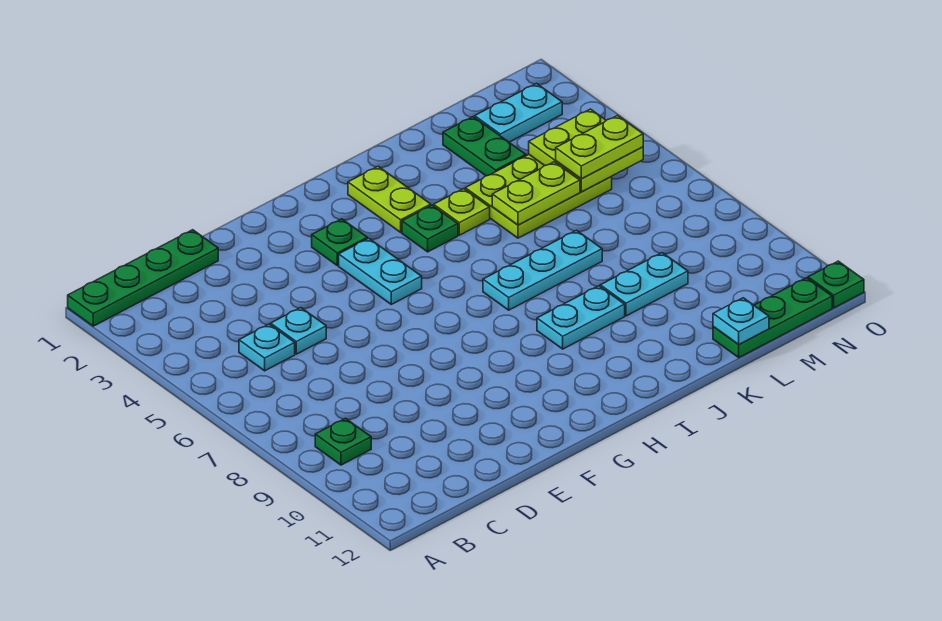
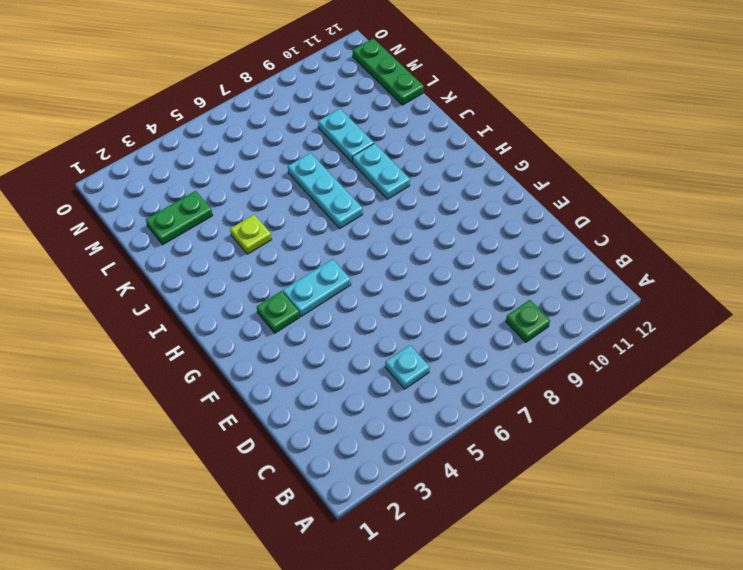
none -> green plate A1:D1 level 1
none -> cyan plate D5 level 1
none -> lime plate I2:I3 level 1

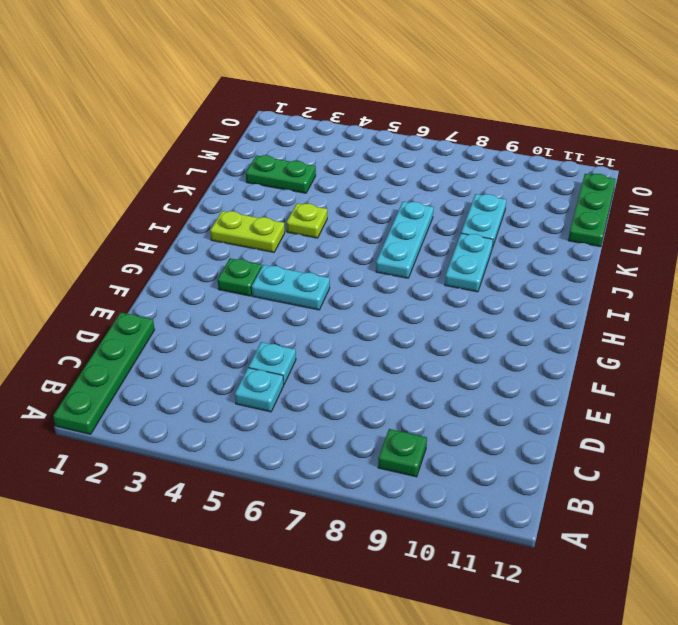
none -> green plate I4 level 1
none -> lime plate K4:M5 level 1
none -> cyan plate M2:N2 level 1

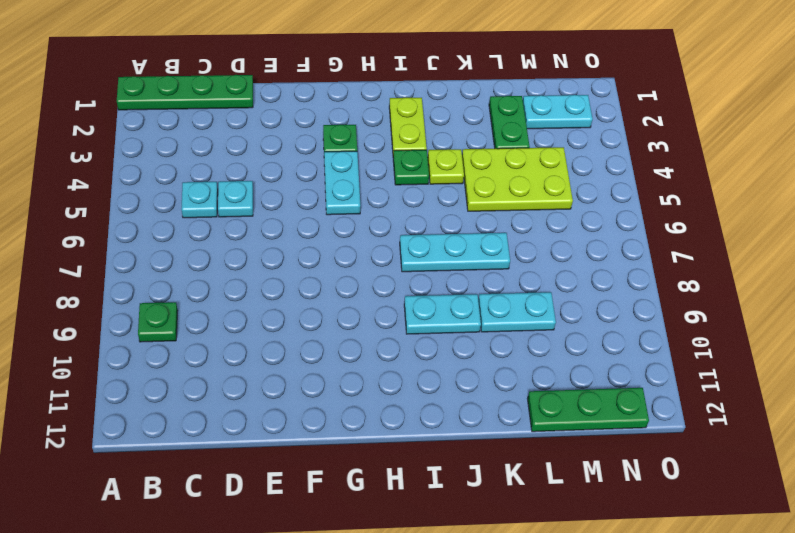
none -> green plate O12 level 1
none -> lime plate K5:L5 level 2
none -> cyan plate L12 level 2

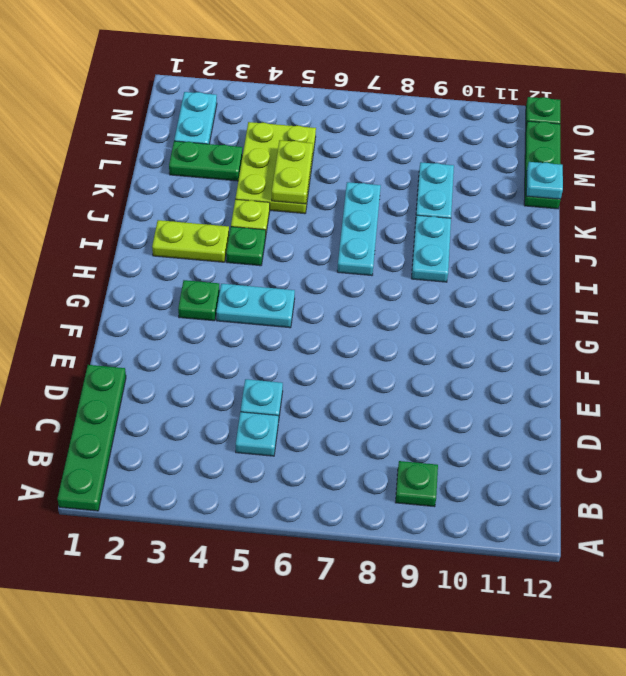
none -> lime plate M4:N5 level 2
none -> lime plate M5:N5 level 3

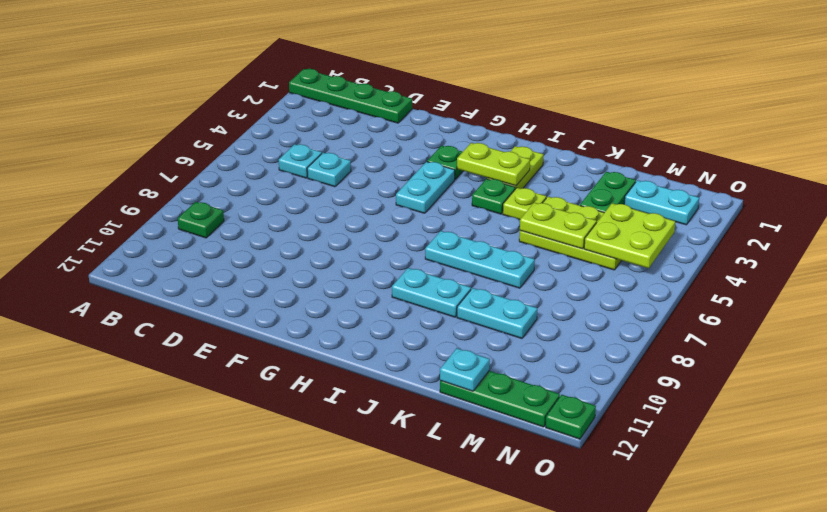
lime plate H3:I3 level 2 -> lime plate M5:N5 level 3

